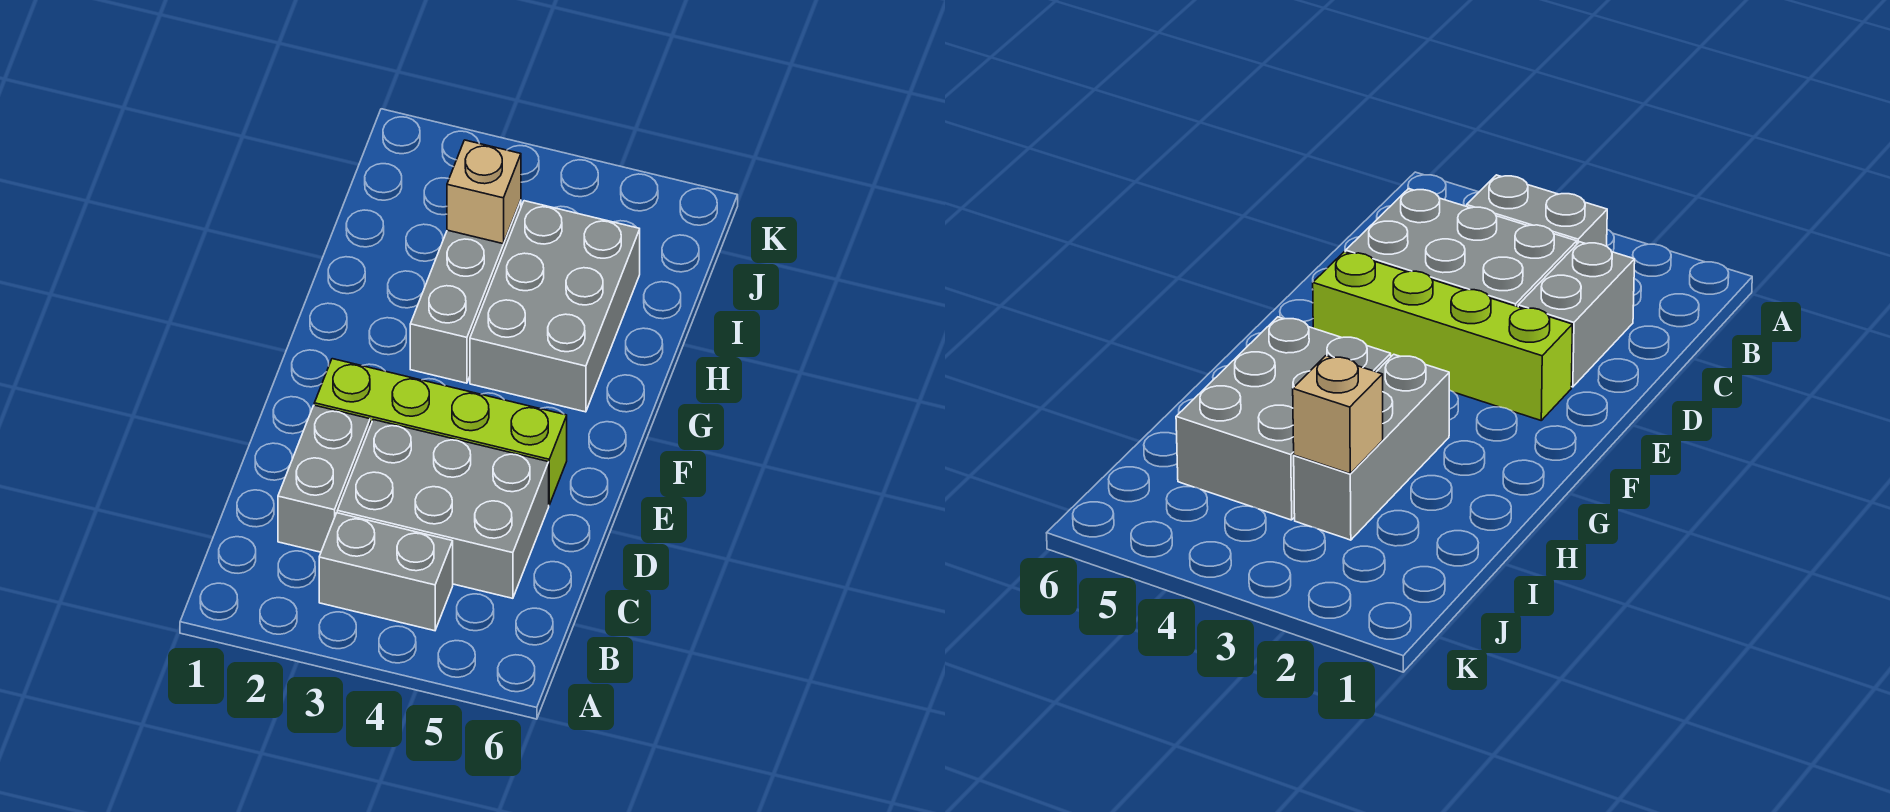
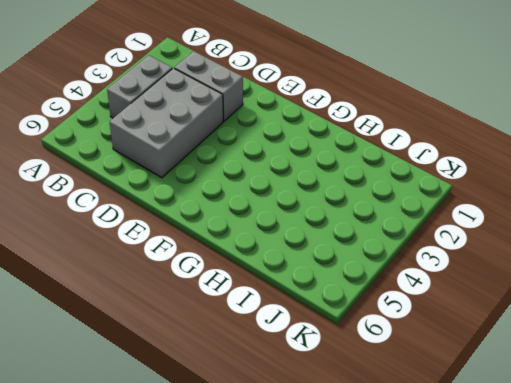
none -> lime brick E2:E5 level 1
none -> grey brick G3:I3 level 1

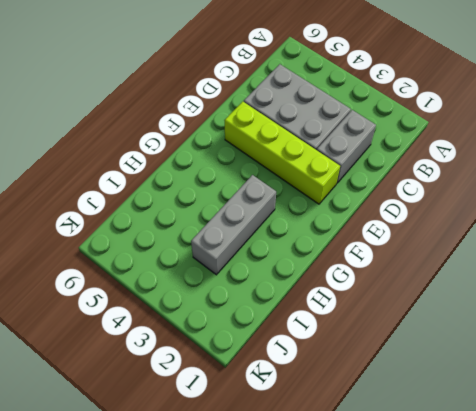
none -> grey brick B3:B4 level 1
none -> grey brick G4:I5 level 1

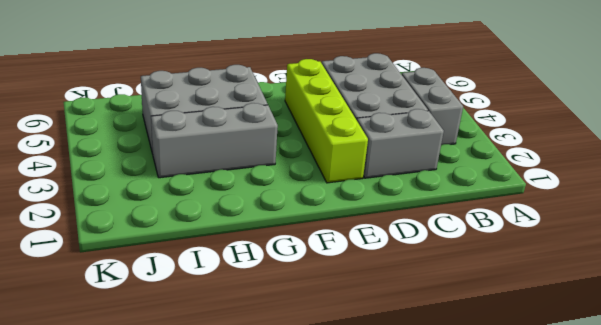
none -> tan brick I3 level 2

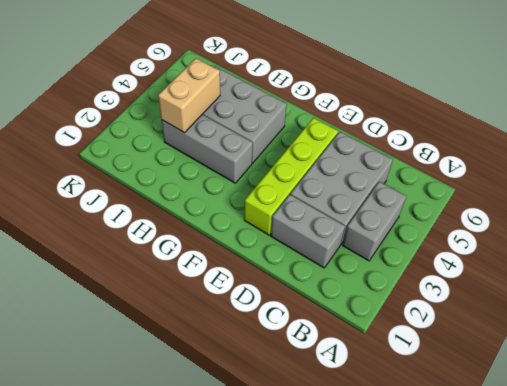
tan brick I3:I4 level 2 -> tan brick I3 level 2

